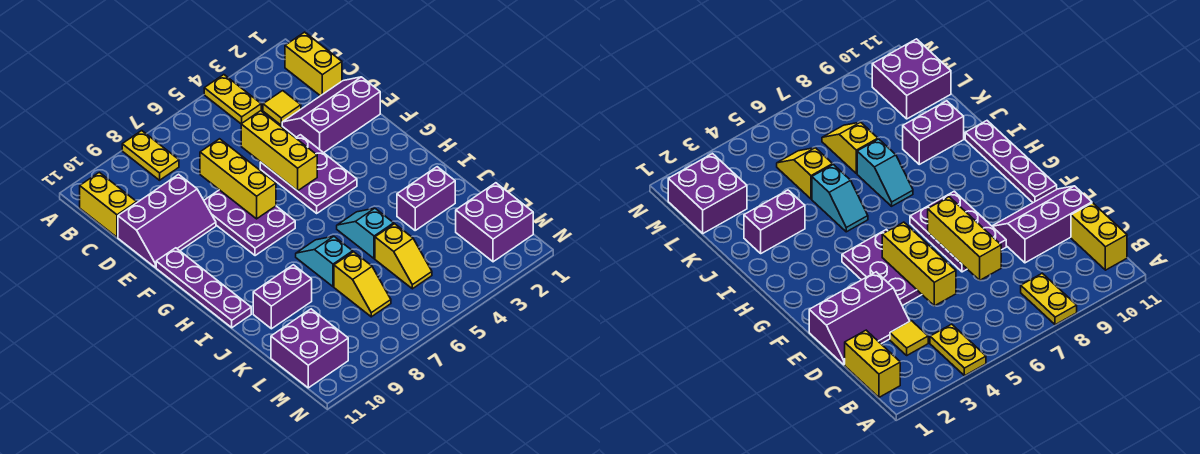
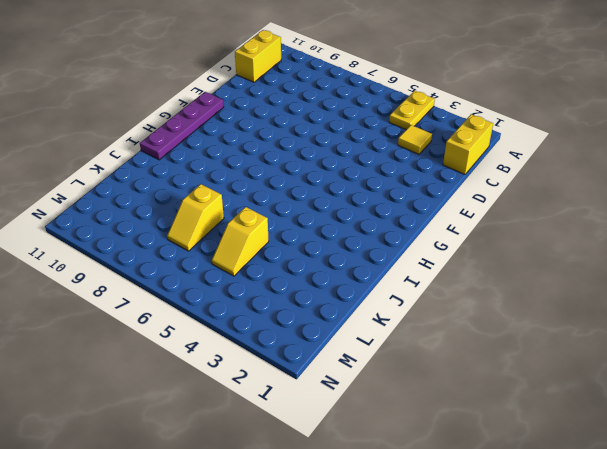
none -> yellow plate A8:B8 level 1
none -> purple slope D1:E3 level 1 top E
none -> purple slope D9:E11 level 1 top D

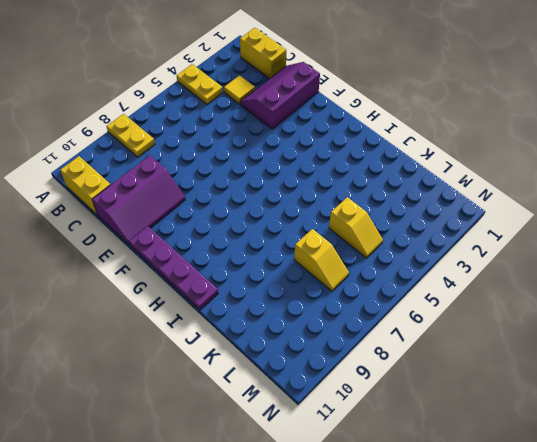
none -> purple plate E4:G5 level 1
none -> purple plate E7:G8 level 1
none -> cyan slope I5:J5 level 1 top J

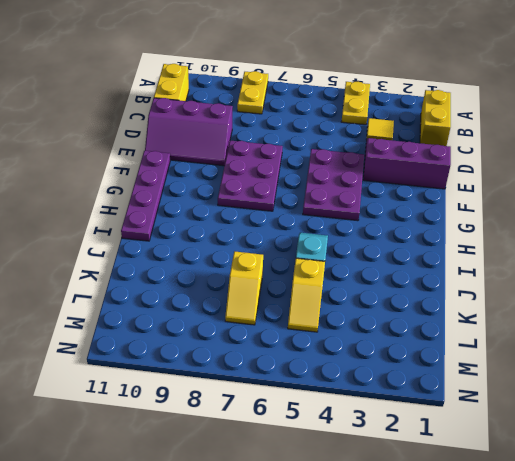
none -> cyan slope I7:J7 level 1 top J
none -> purple brick J2:J3 level 1
none -> purple brick J9:J10 level 1

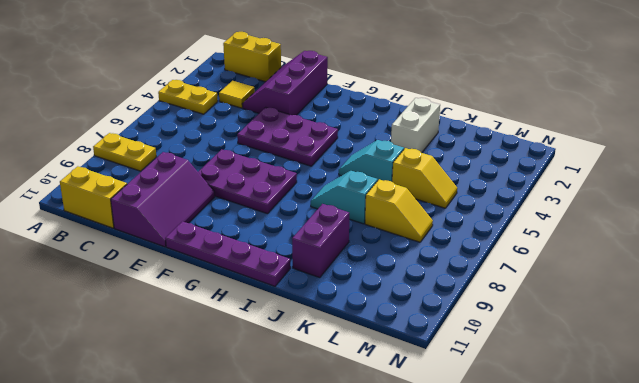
white brick J2:J3 level 1 -> purple brick J2:J3 level 1
none -> purple brick L1:M2 level 1
none -> purple brick L10:M11 level 1
none -> yellow brick D5:F5 level 2

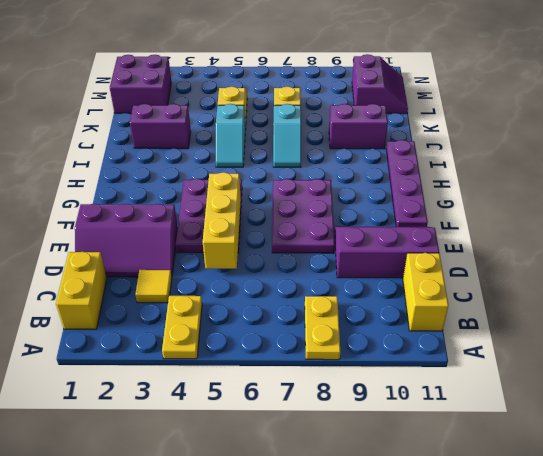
purple slope L10:M11 level 1 top 10 -> purple brick L10:M11 level 1
none -> yellow brick D7:F7 level 2

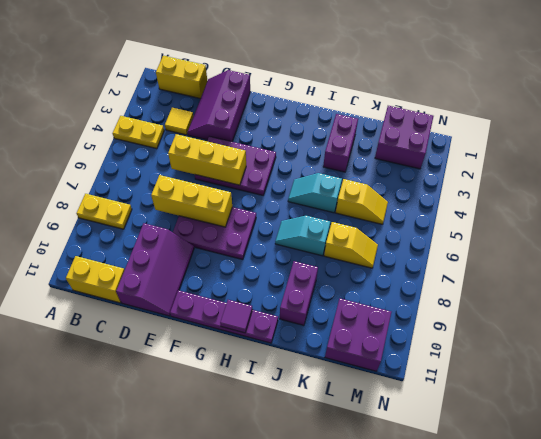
purple tile H11 level 2 -> none

